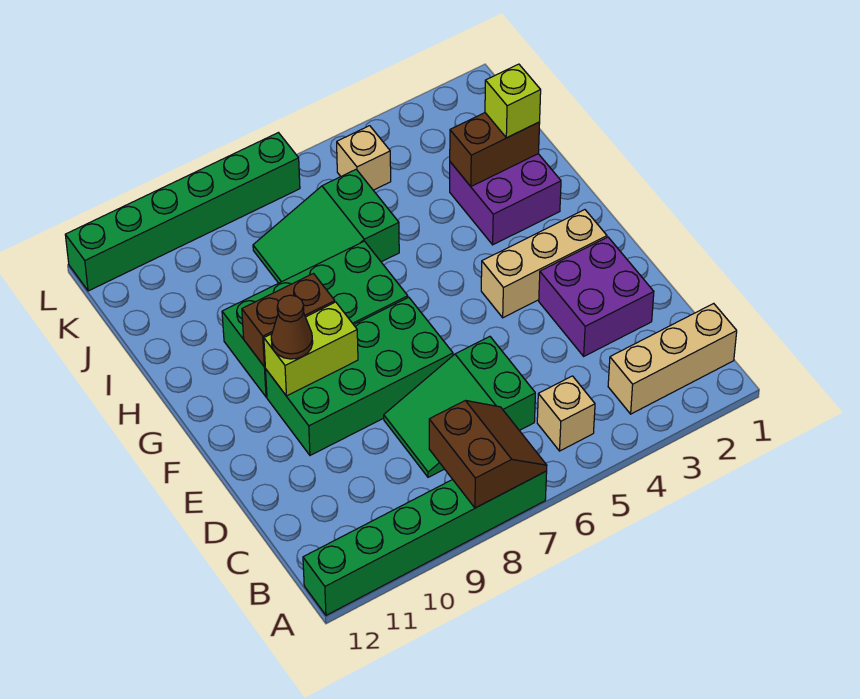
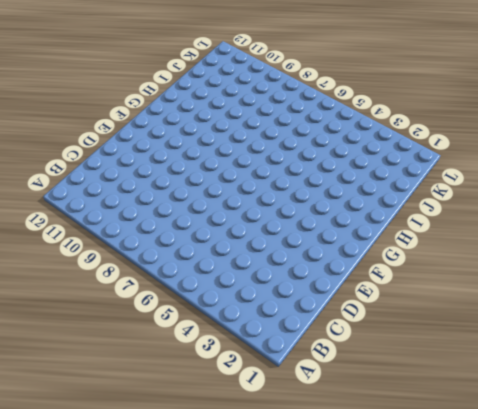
none -> green brick A7:A12 level 1
none -> tan brick B1:B3 level 1
none -> tan brick B5 level 1

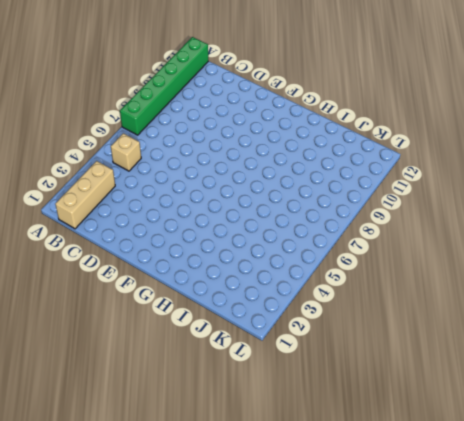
none -> green slope C6:D8 level 1 top 6
none -> purple brick D2:E3 level 1
none -> green brick E7:F10 level 1

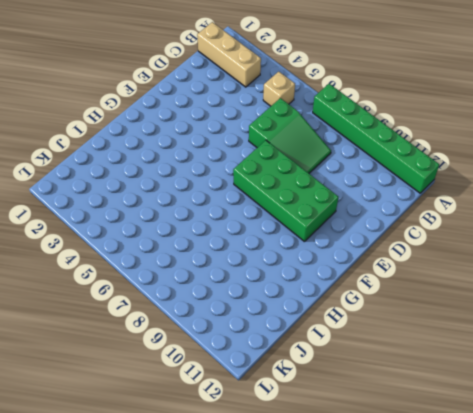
none -> purple brick D2:E3 level 1
none -> tan brick F2:F4 level 1
none -> green brick G7:H10 level 1

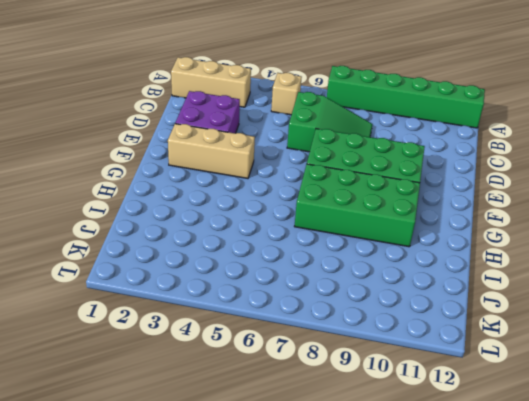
none -> purple brick H2:I3 level 1
none -> green slope I6:J8 level 1 top 6
none -> tan brick K5 level 1

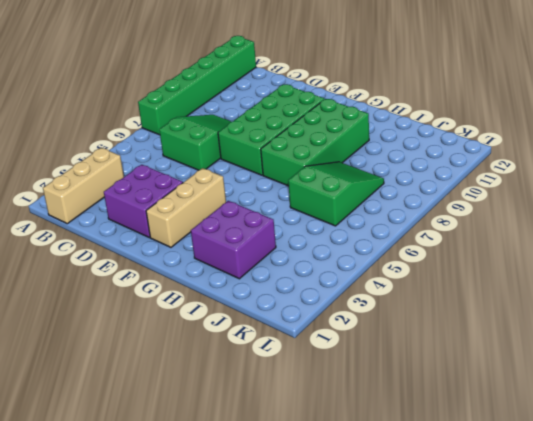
none -> tan brick B5 level 1
none -> tan brick K5 level 1
none -> green brick L7:L12 level 1

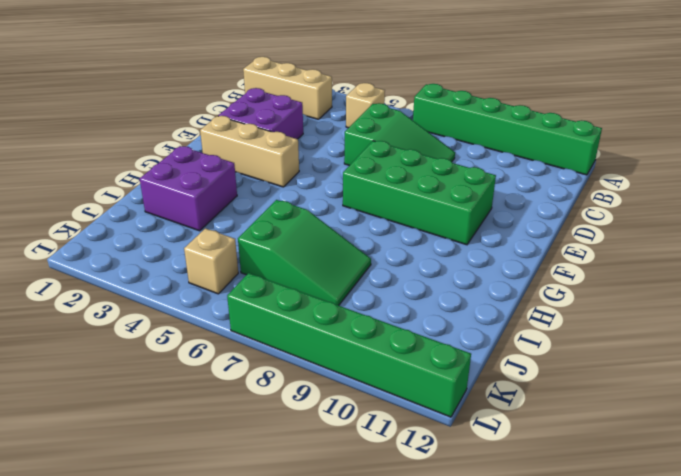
none -> green brick G7:H10 level 1
none -> brown slope A7:B8 level 2 top 8
none -> lime brick F9:F10 level 2

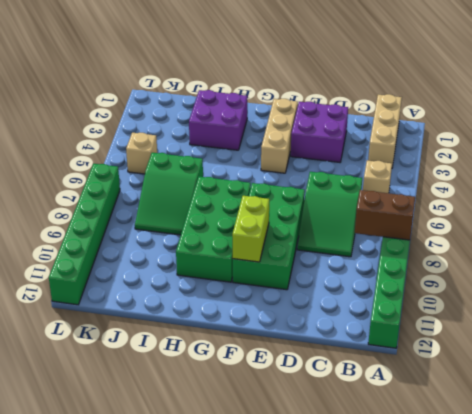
none -> brown brick G9:G10 level 2
none -> brown brick I2:I3 level 2
none -> brown cone F10 level 3

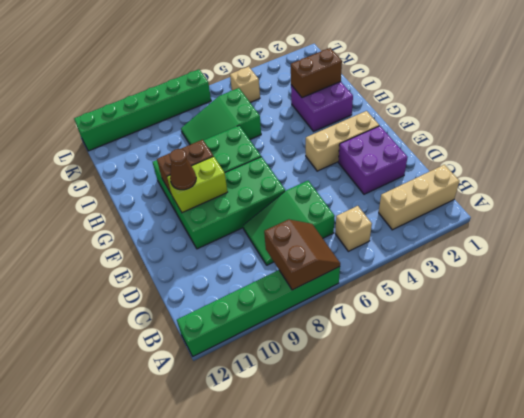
none -> lime brick I2 level 3

